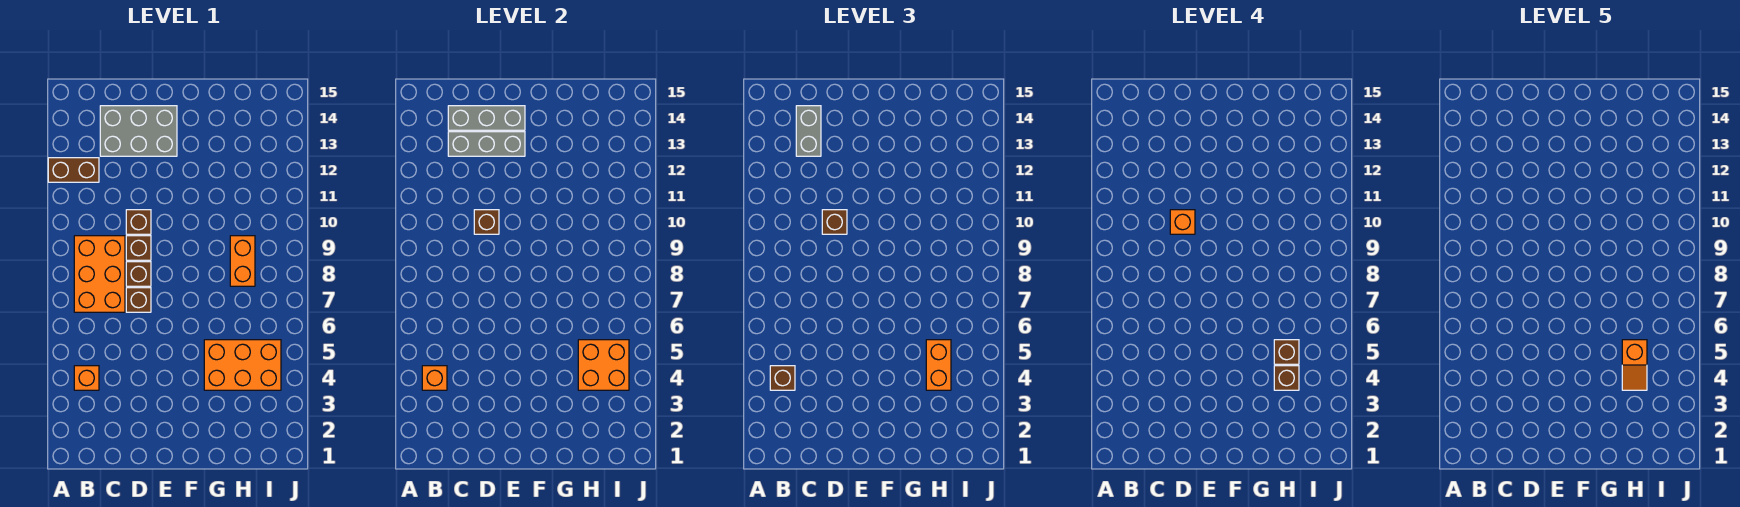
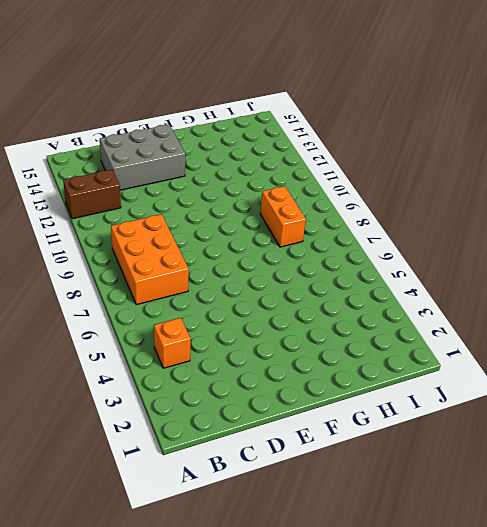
none -> brown brick D7 level 1
none -> brown brick D8 level 1
none -> brown brick D9 level 1

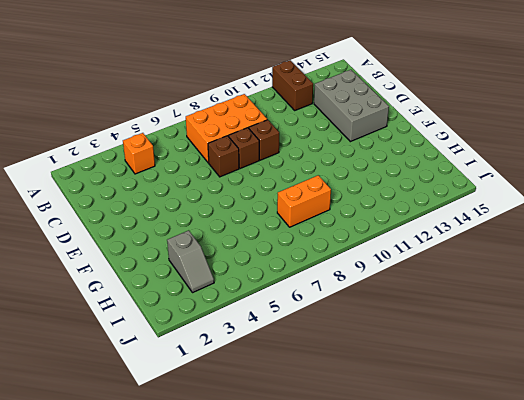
grey slope H3:I3 level 1 top H -> none
none -> brown brick D10 level 1
none -> orange brick G4:I5 level 1
none -> orange brick B4 level 2

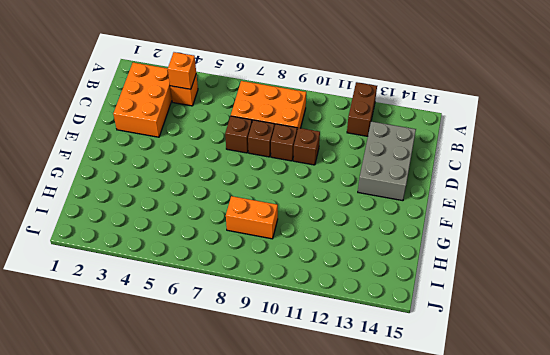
orange brick B2:D3 level 1 -> orange brick G4:I5 level 1
none -> grey brick C13:E13 level 2
none -> grey brick C14:E14 level 2
none -> brown brick D10 level 2

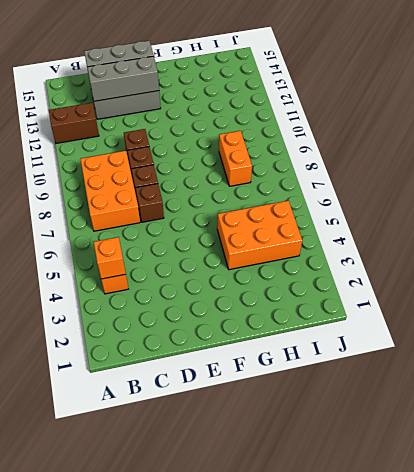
none -> brown brick D10 level 2
none -> orange brick H4:I5 level 2
none -> brown brick B4 level 3

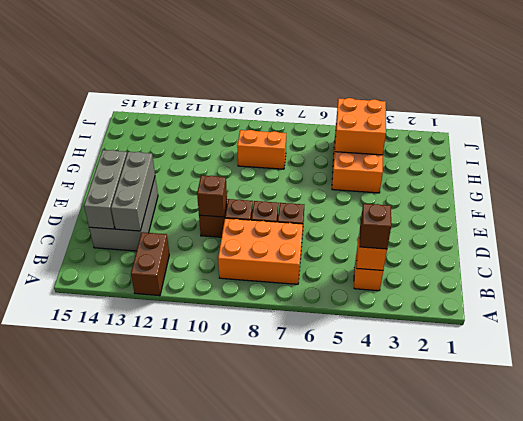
none -> grey brick C13:C14 level 3
none -> brown brick D10 level 3
none -> orange brick H4:H5 level 3

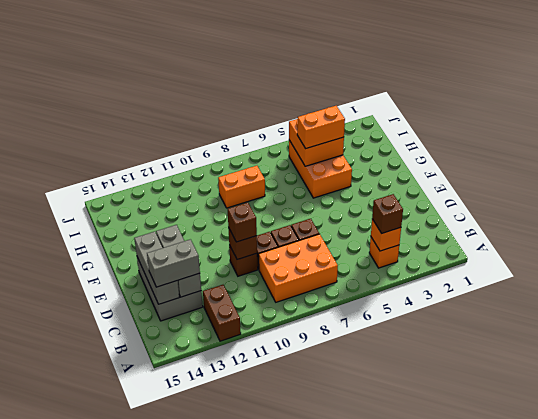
none -> orange brick D10 level 4
none -> brown brick H4 level 4
none -> brown brick H5 level 4

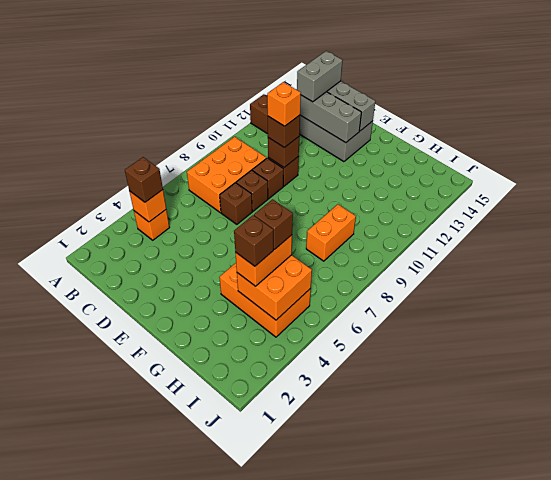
none -> orange slope H4:H5 level 5 top 5

